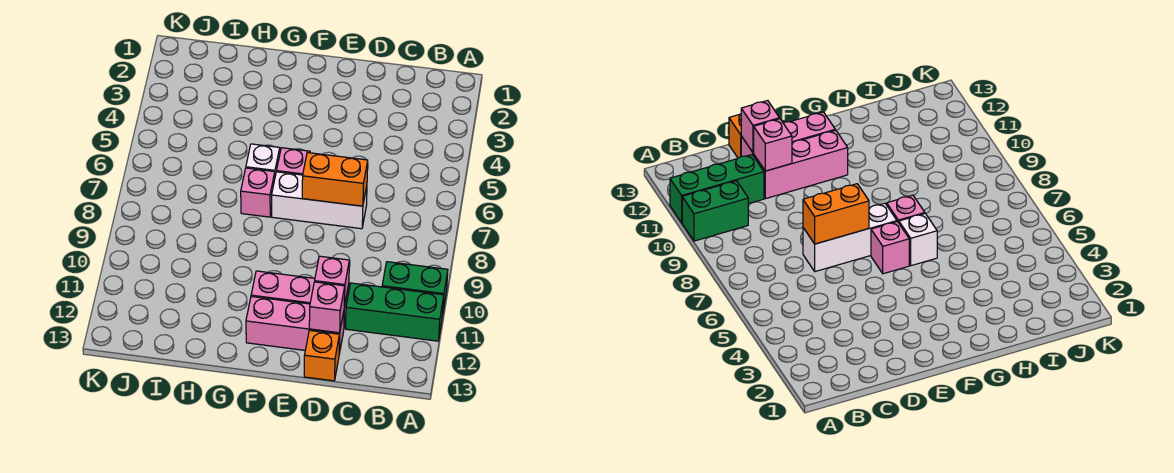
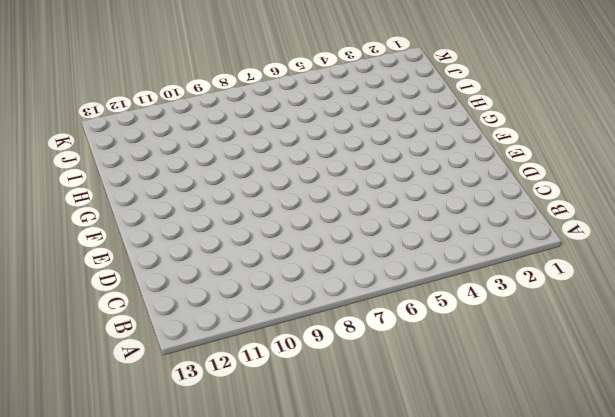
none -> green brick A10:B10 level 1
none -> green brick A11:C11 level 1
none -> white brick D7:F7 level 1

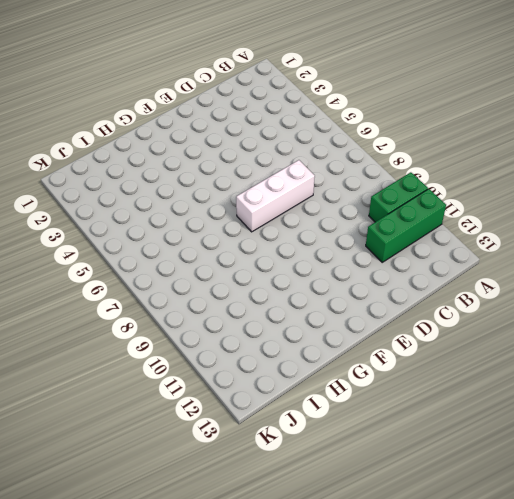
none -> pink brick D11:F11 level 1
none -> pink brick D12:F12 level 1
none -> orange brick D13 level 1

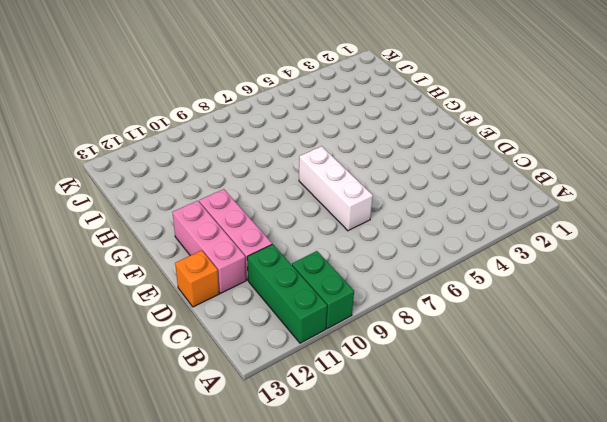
none -> pink brick F6 level 1
none -> white brick G6 level 1
none -> pink brick G7 level 1

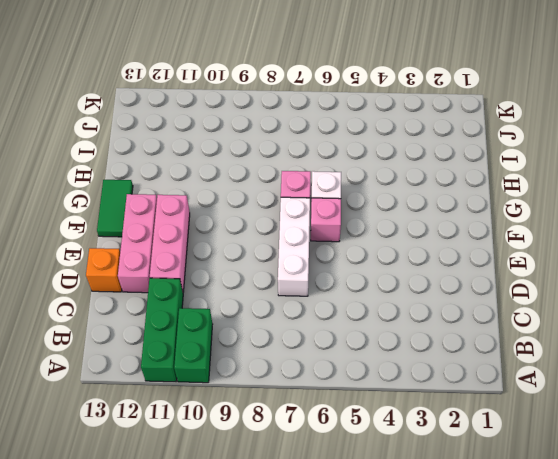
green tile F13:G13 level 1 -> none
none -> orange brick D7:E7 level 2
none -> pink brick D11 level 2
none -> pink brick D12 level 2

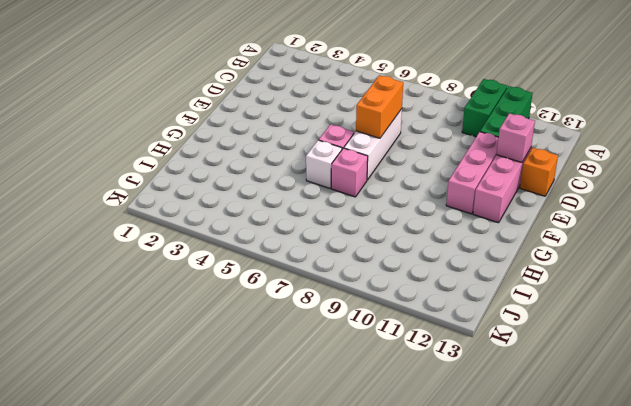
none -> pink brick D11 level 2

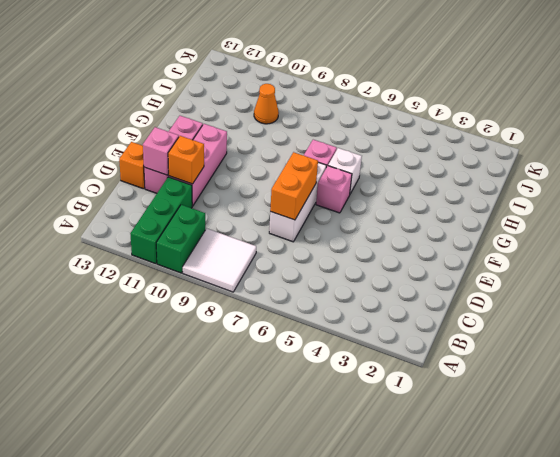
white tile A8:B9 level 1 -> none
orange brick D11 level 2 -> pink brick D11 level 2
orange cone I10 level 1 -> none

